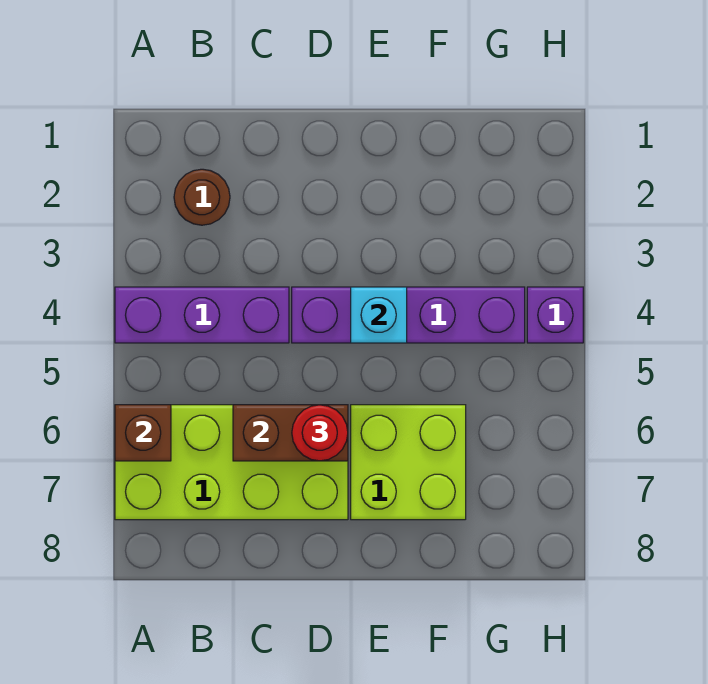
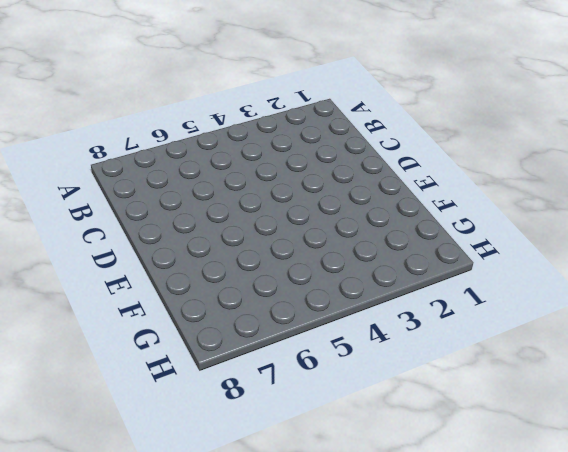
none -> purple brick A4:C4 level 1
none -> lime brick A6:D7 level 1

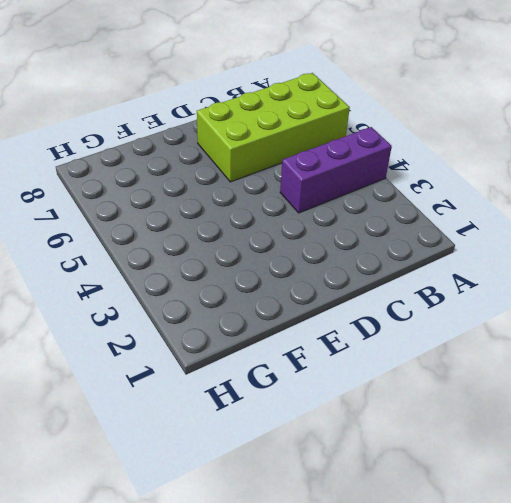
none -> brown round brick B2 level 1
none -> purple brick D4:G4 level 1

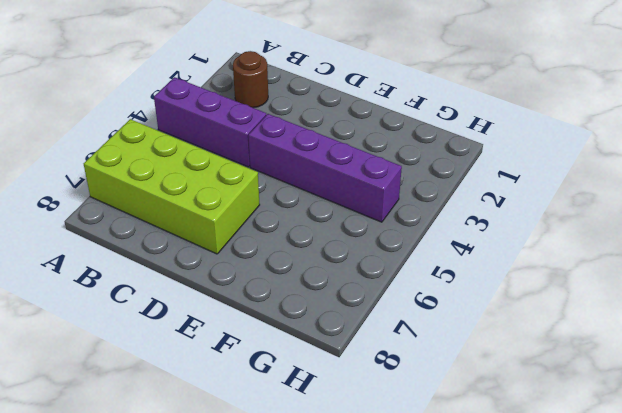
none -> lime brick E6:F7 level 1
none -> purple brick H4 level 1

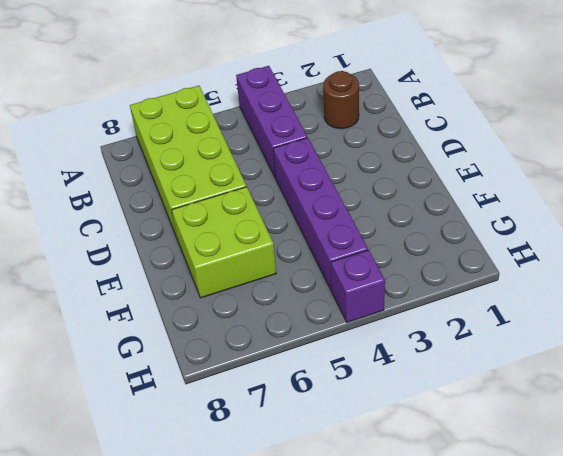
none -> brown brick A6 level 2
none -> brown brick C6:D6 level 2

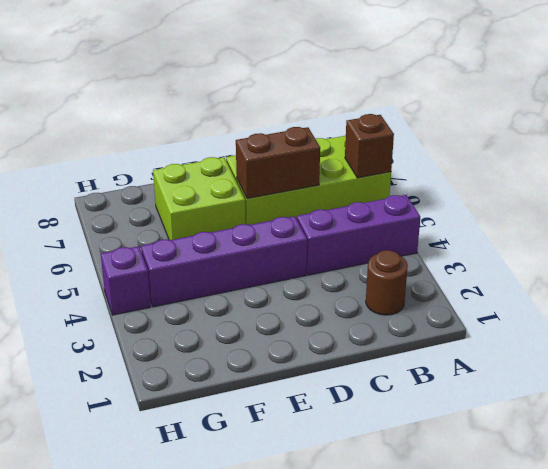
none -> cyan brick E4 level 2
none -> red round brick D6 level 3

